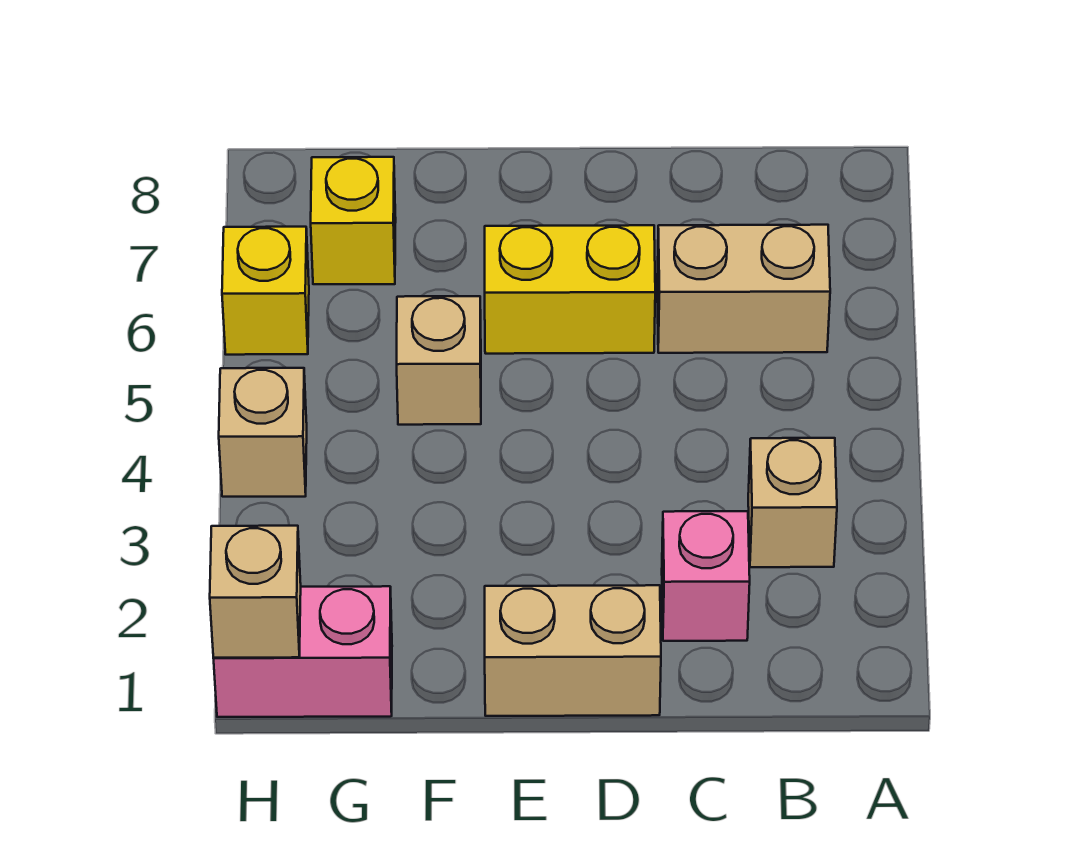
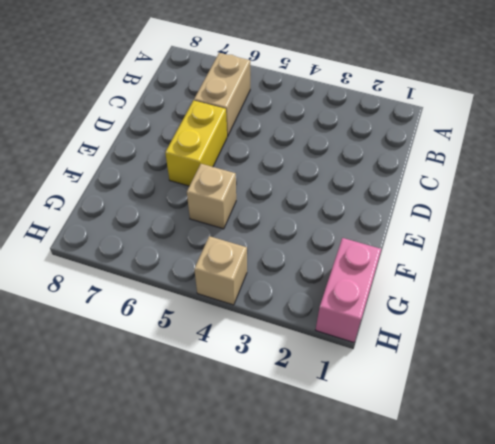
none -> tan brick B3 level 1
none -> pink brick C2 level 1

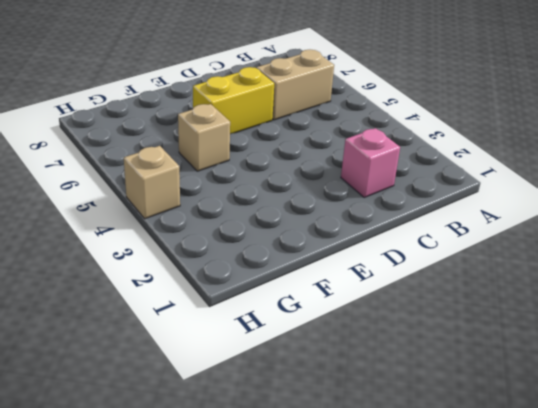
none -> tan brick B3 level 1
none -> tan brick D1:E1 level 1

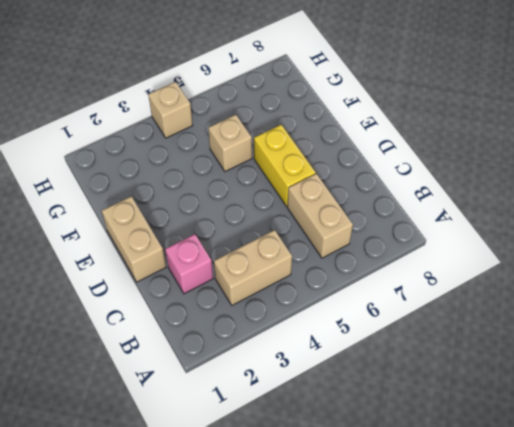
tan brick B3:B4 level 1 -> tan brick B3 level 1
none -> pink brick G1:H1 level 1
none -> yellow brick G7 level 1

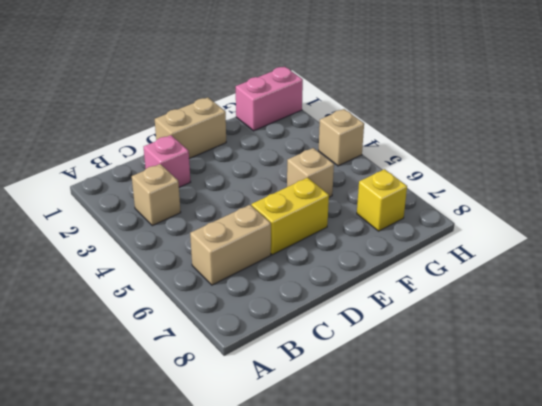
none -> yellow brick H6 level 1
none -> tan brick H1 level 2

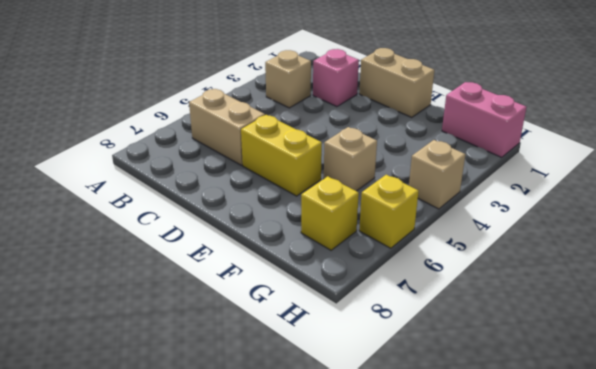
none -> tan brick H1 level 2

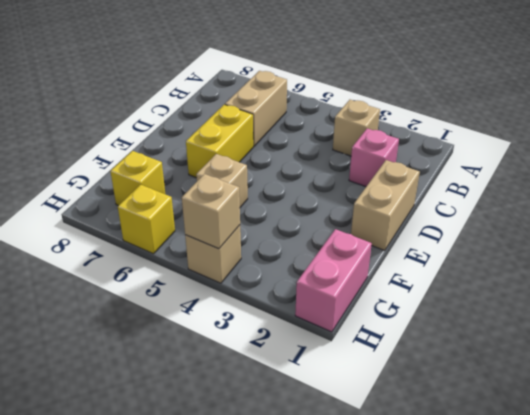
tan brick H4 level 2 -> tan brick H1 level 2

